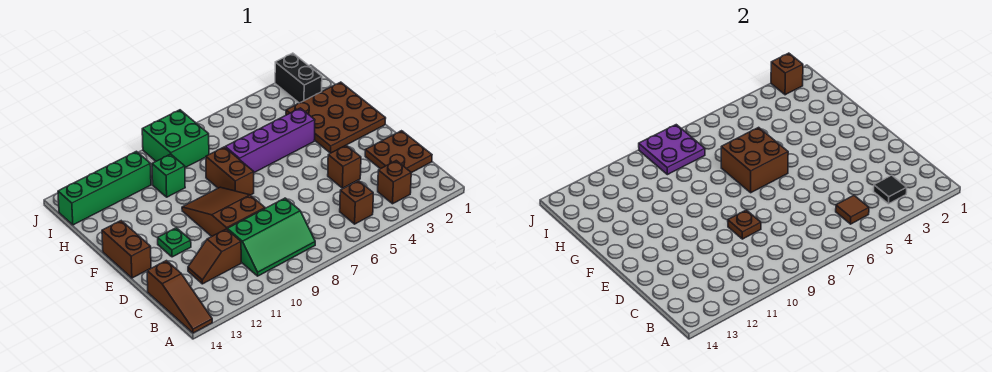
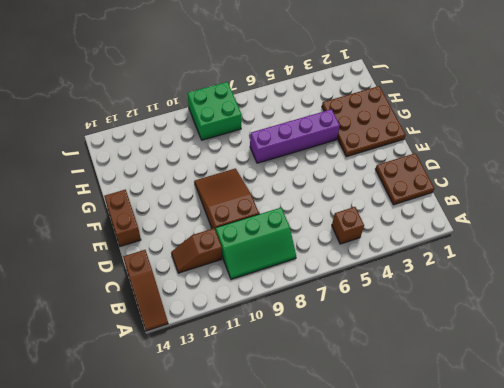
none -> brown brick B3 level 1
none -> brown brick D4 level 1
none -> green plate E12 level 1

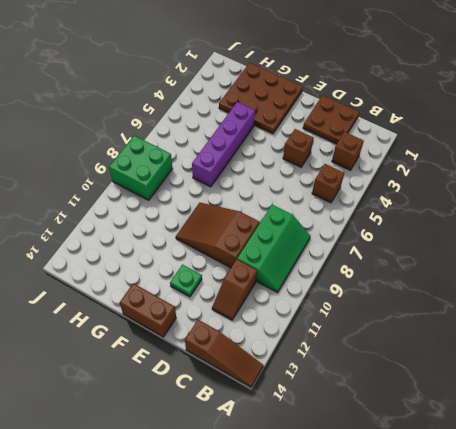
none -> brown brick F8:G8 level 1
none -> green brick H10 level 1
none -> black brick I2:J2 level 1

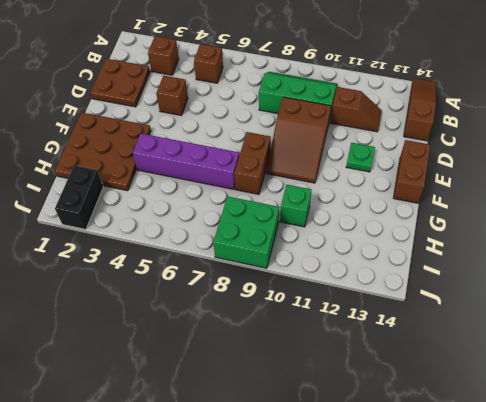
none -> green brick I11:I14 level 1
none -> black tile B3 level 2
none -> brown tile B5 level 2

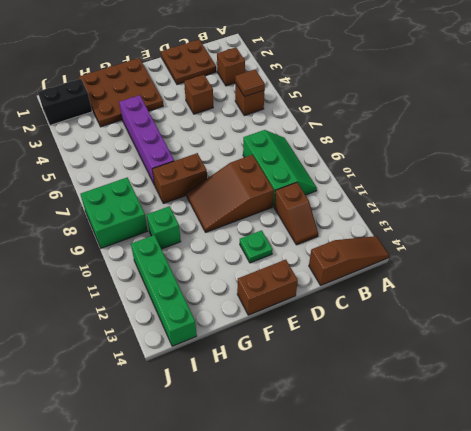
none -> black tile B3 level 2
none -> brown plate D9 level 2
none -> brown brick F6:G7 level 2

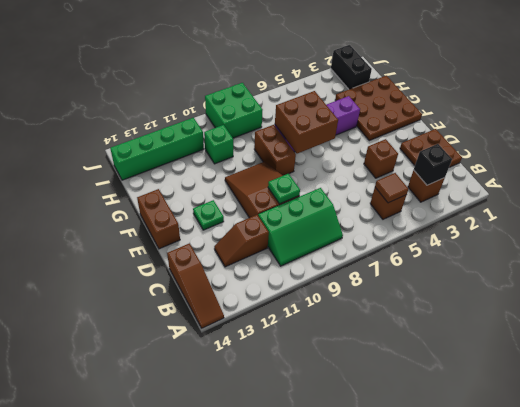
black brick B3 level 2 -> black tile B3 level 2
green plate D9 level 2 -> brown plate D9 level 2
none -> purple plate I8:J9 level 2
none -> brown brick J2 level 2

